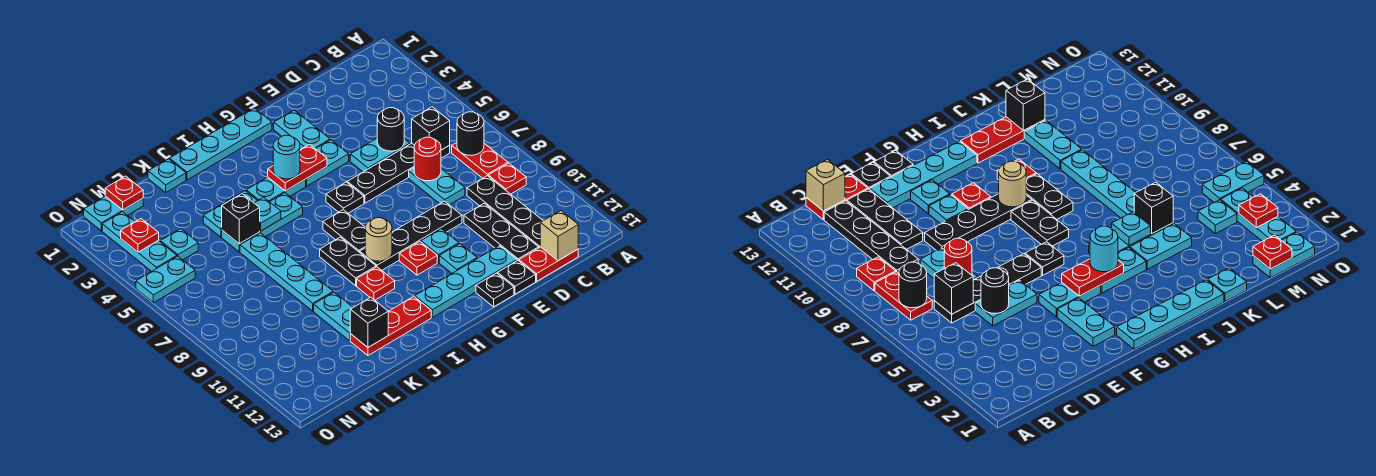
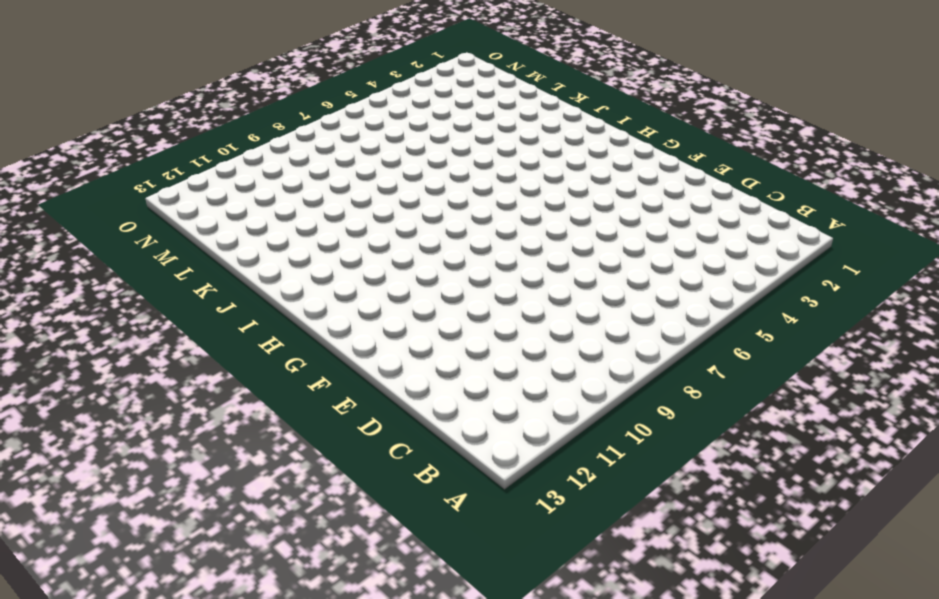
none -> red plate B7:B8 level 1
none -> red plate B9 level 1
none -> black plate C6:F6 level 1
none -> black plate C9:C12 level 1

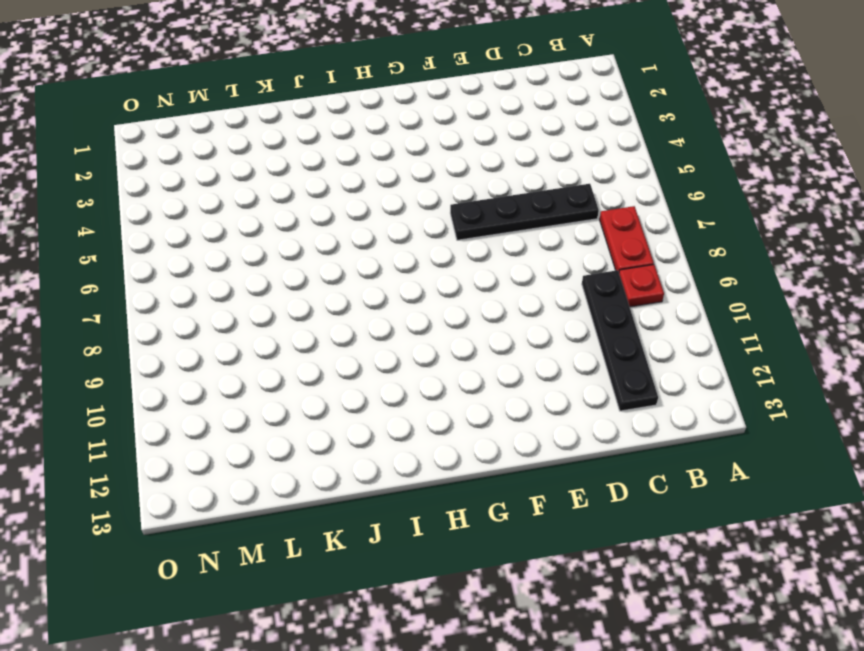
none -> red plate C13:D13 level 1
none -> cyan plate D5:E5 level 1
none -> cyan plate D7:D8 level 1
none -> black plate D10:D12 level 1

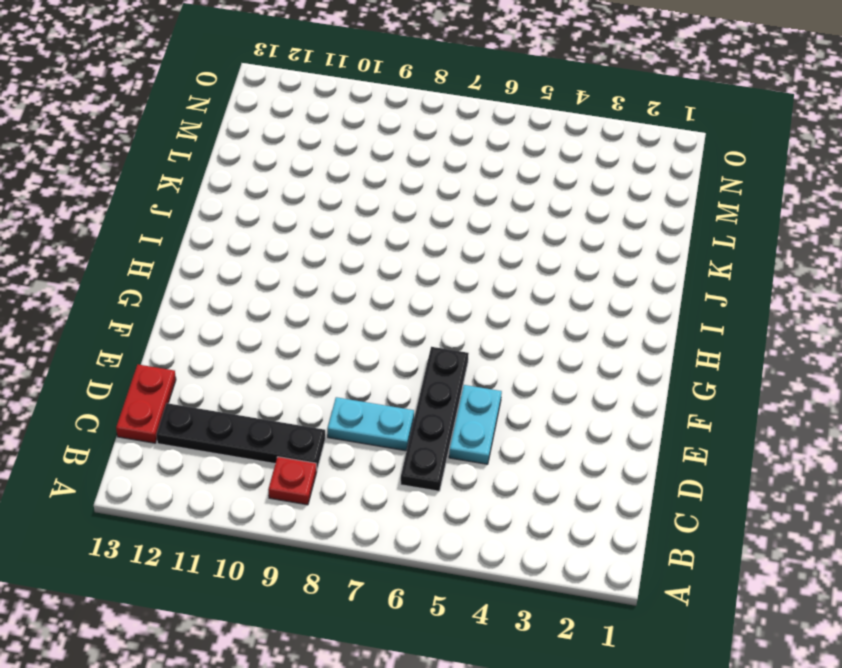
none -> red plate B7:B8 level 1
none -> black plate D10:D12 level 1
none -> black plate E9:H9 level 1
none -> cyan plate E12:H12 level 1

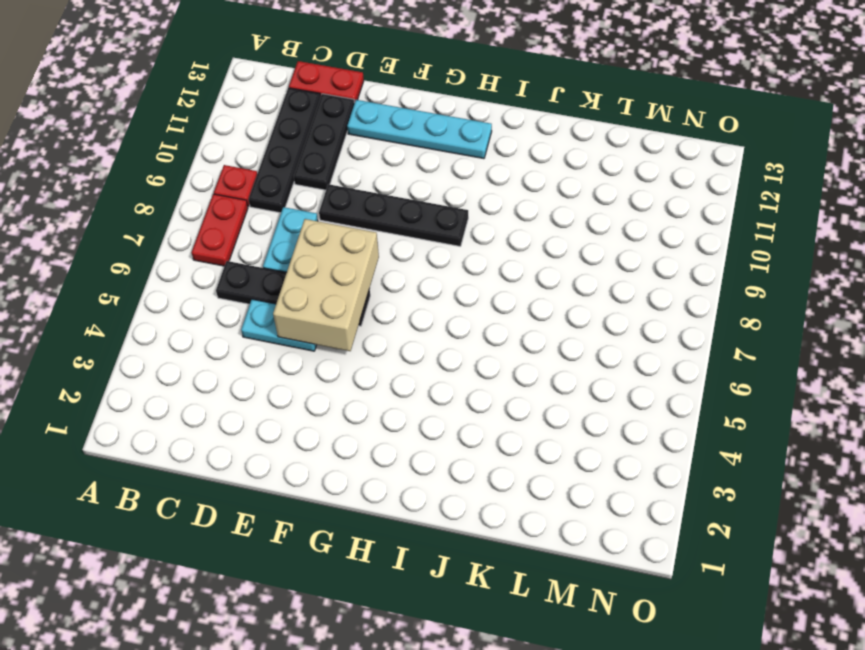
tan brick E5:F7 level 2 -> none
none -> black plate E13 level 1
none -> cyan plate F2:F3 level 1
none -> cyan plate F4:G4 level 1
none -> cyan plate F10 level 1

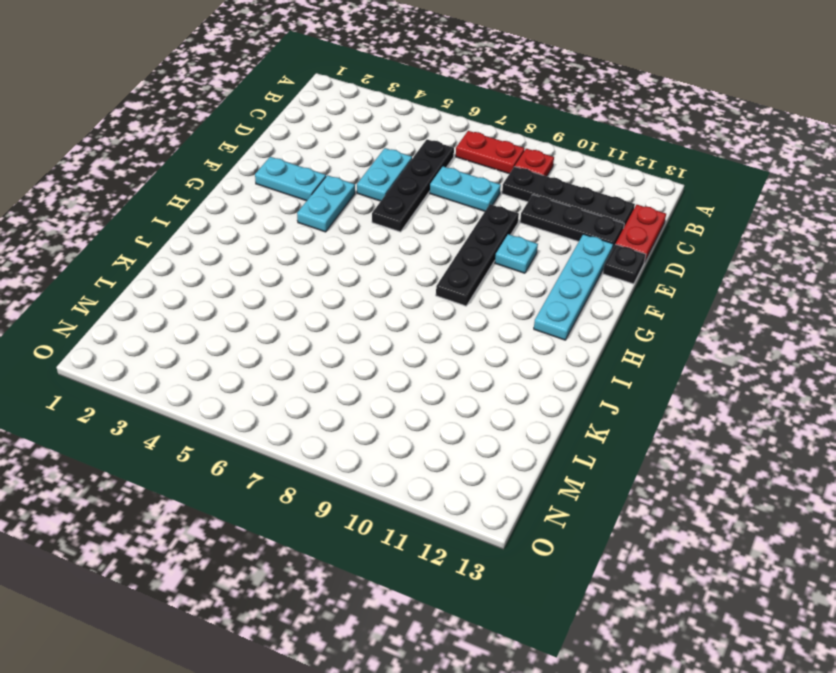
none -> cyan plate F11 level 1
none -> black plate F13 level 1
none -> cyan plate G1:J1 level 1
none -> black plate G6 level 1

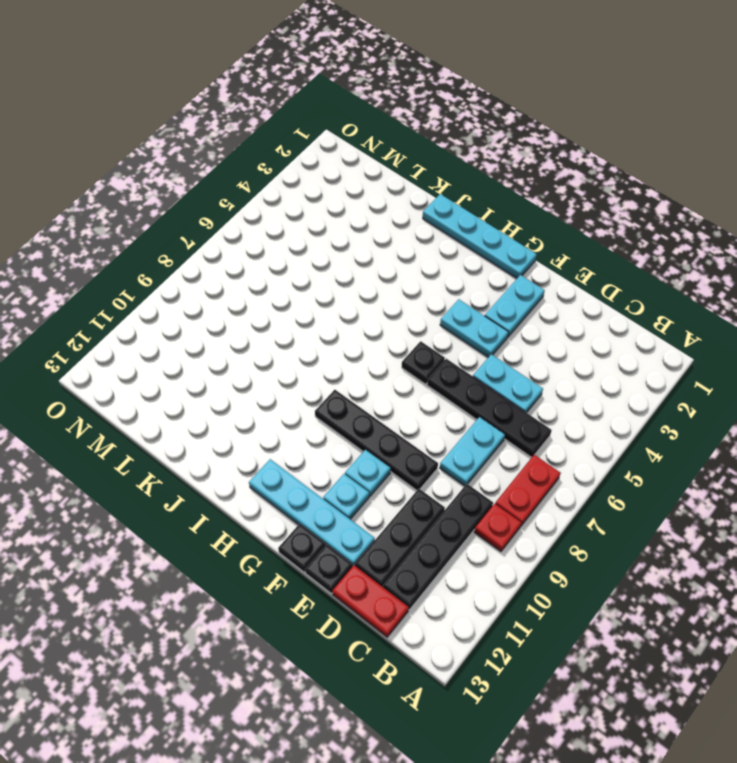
none -> red plate G10 level 1
none -> cyan plate H4:I4 level 1
none -> black plate H7:H8 level 1
none -> cyan plate I5:K5 level 1

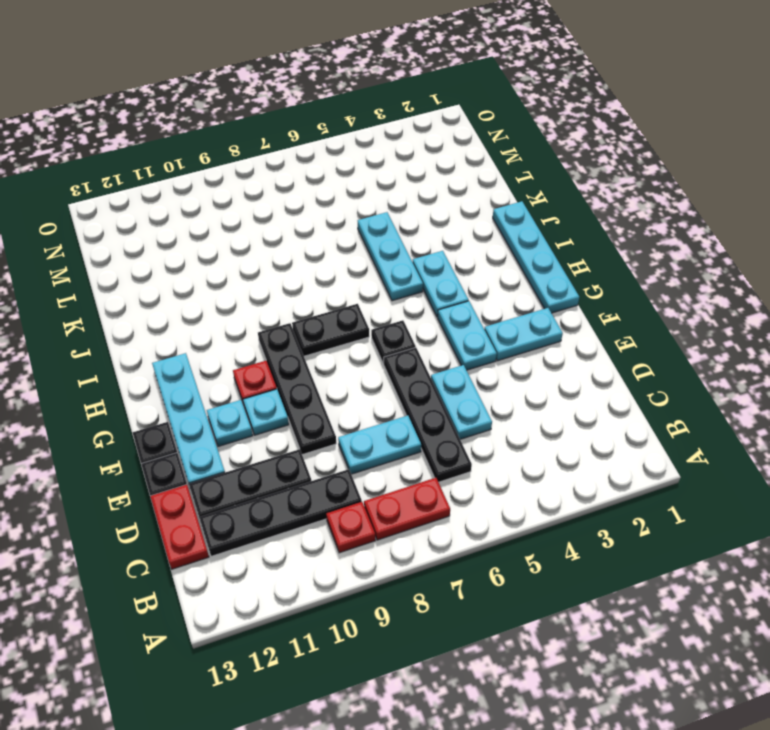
none -> black plate I8:I9 level 1
none -> red plate I10 level 1
none -> red plate I12:K12 level 1
none -> cyan plate J4:K4 level 1

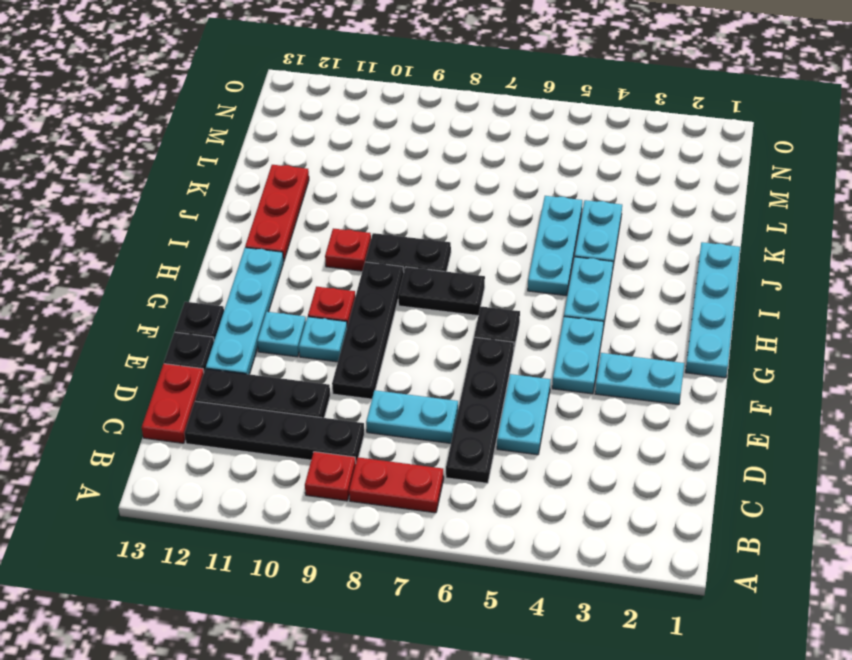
none -> cyan plate K1 level 1
none -> cyan plate K6:K9 level 1
none -> cyan plate K10:K11 level 1
none -> cyan plate M1:N1 level 1

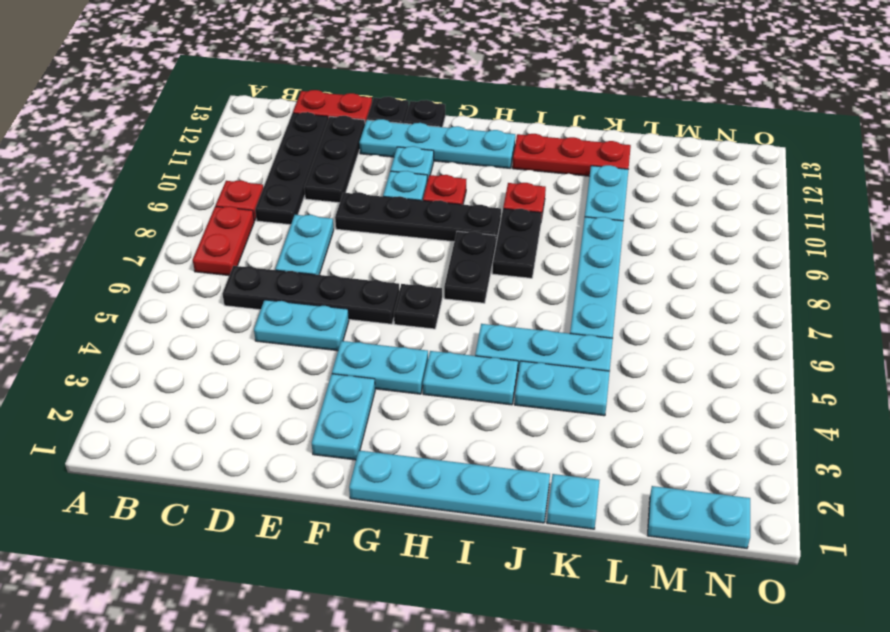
none -> cyan plate M4 level 1
none -> cyan plate N2:N4 level 1
none -> cyan plate N5:O5 level 1
none -> black round brick B7 level 2

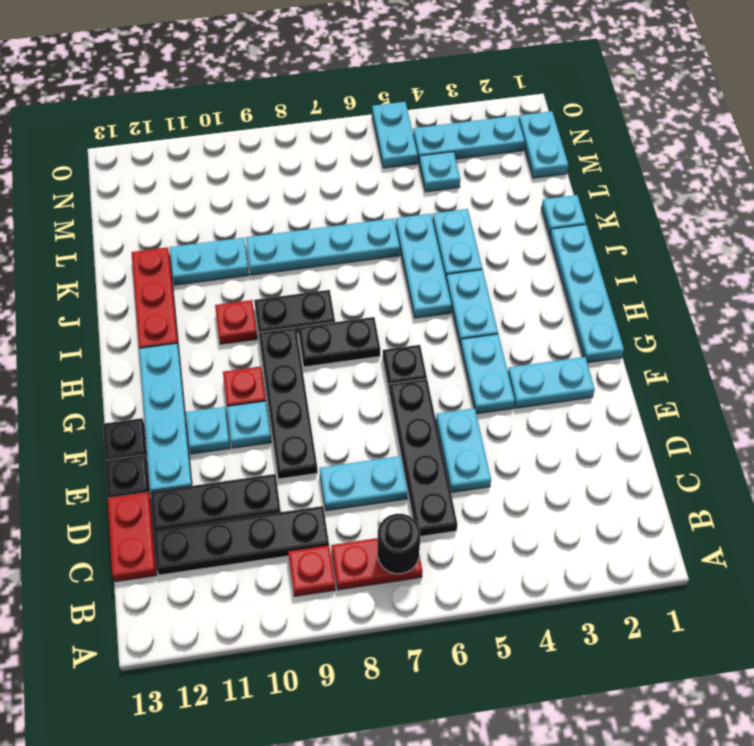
none -> black brick C6 level 2
none -> tan brick C13 level 2
none -> black round brick D5 level 2
none -> red round brick D7 level 2

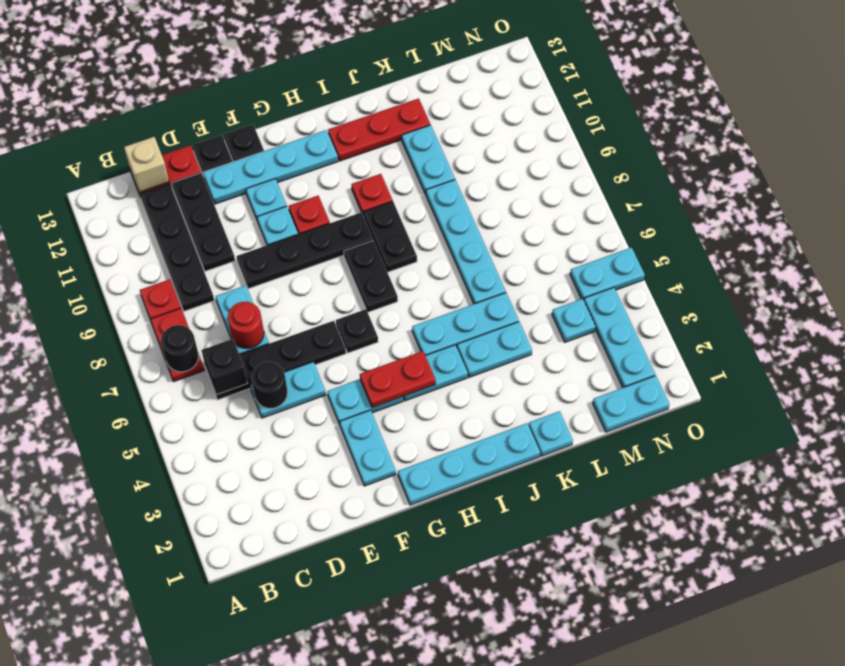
none -> tan round brick H9 level 2
none -> cyan plate J5 level 2
none -> black brick K5 level 2
none -> black brick K12 level 2

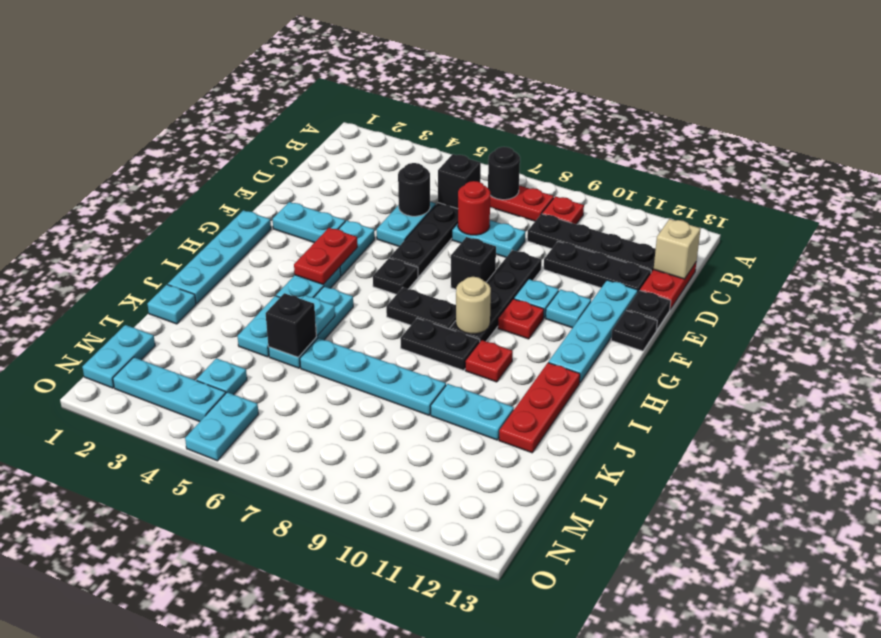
black brick F8 level 1 -> black brick K12 level 2
none -> red plate M1 level 2
none -> red plate N3 level 2
none -> cyan round brick H4 level 3

